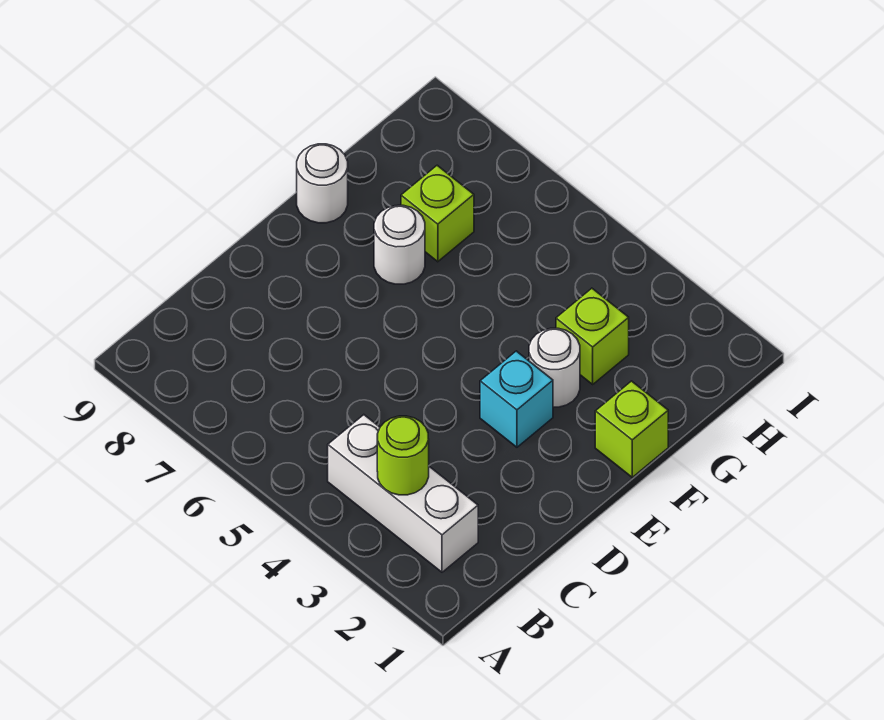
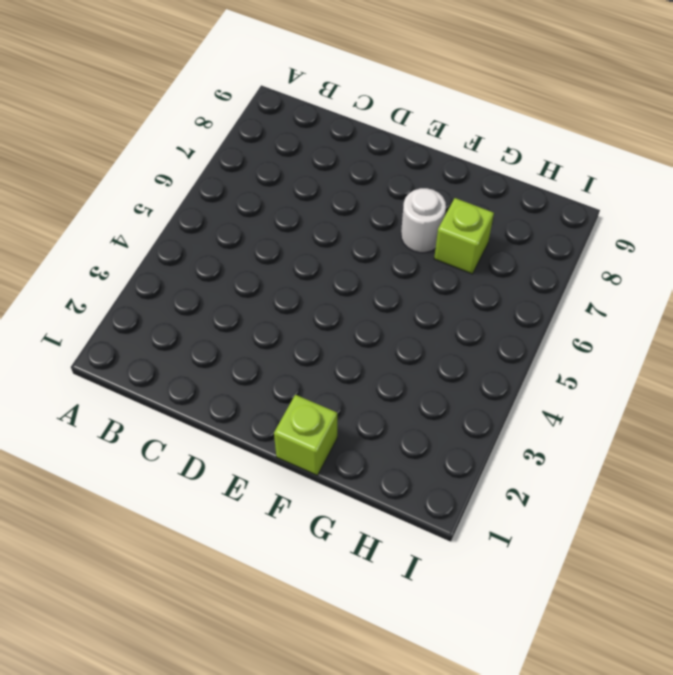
none -> white brick B2:B4 level 1
none -> cyan brick E3 level 1

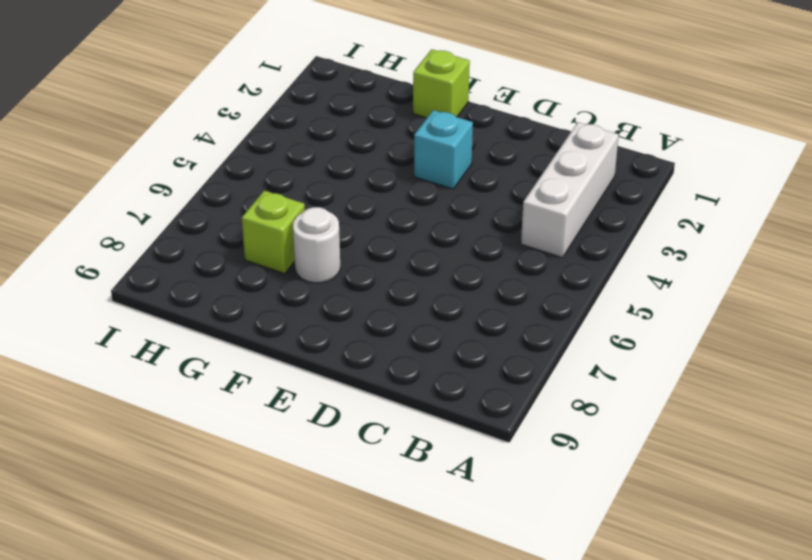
none -> white round brick F3 level 1
none -> white round brick F9 level 1

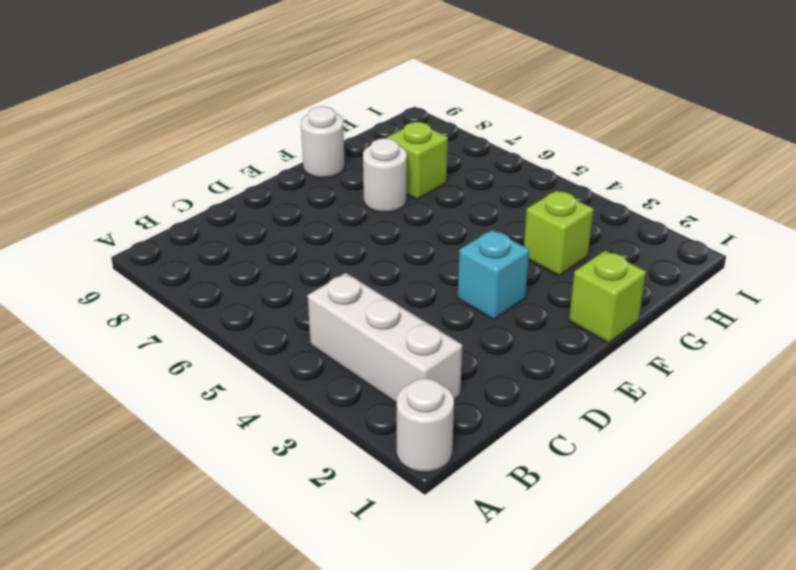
white round brick A1 level 1 -> white round brick F3 level 1
none -> lime round brick B3 level 2

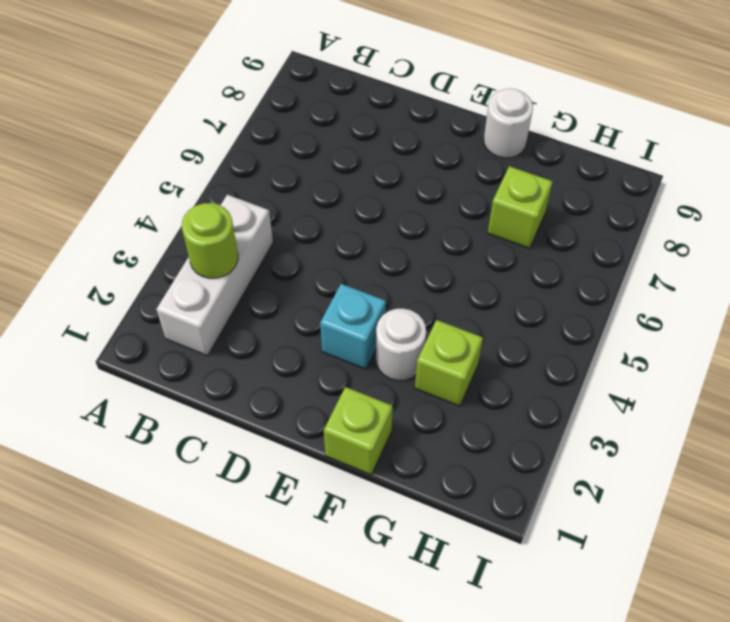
none -> white round brick F7 level 1

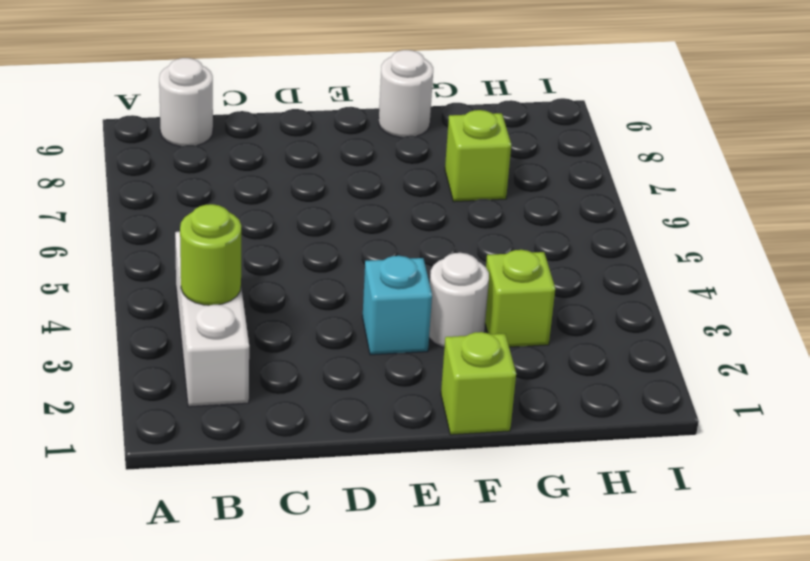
white round brick B9 level 1 -> white round brick F7 level 1

